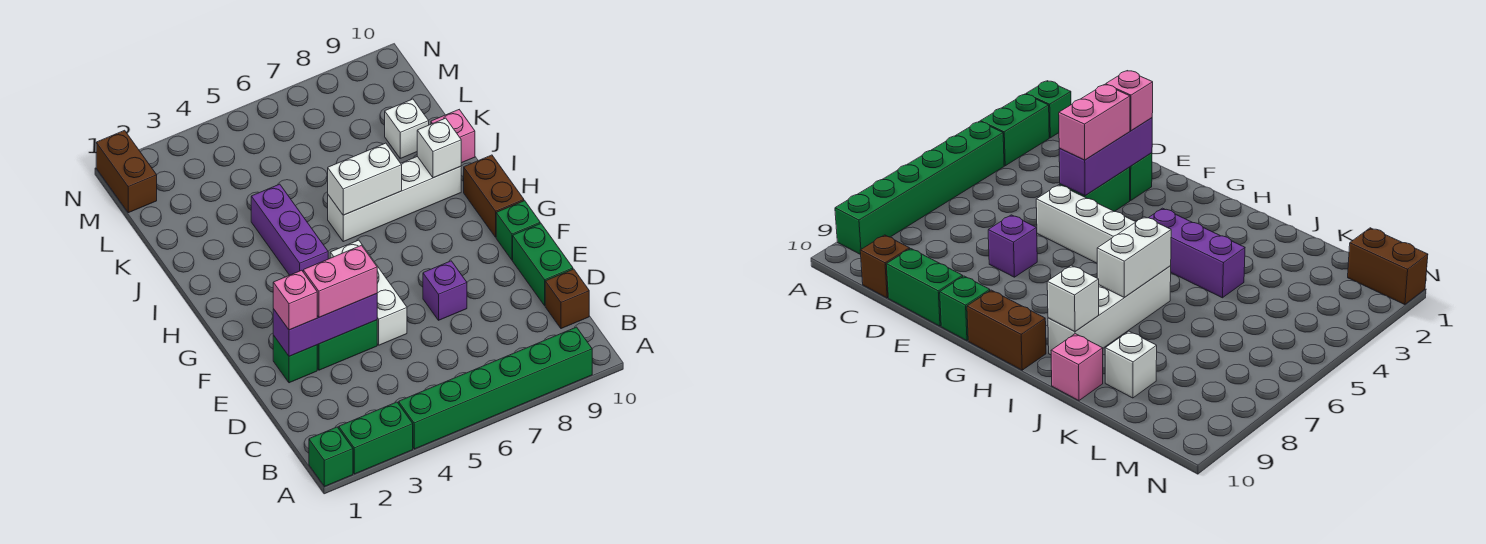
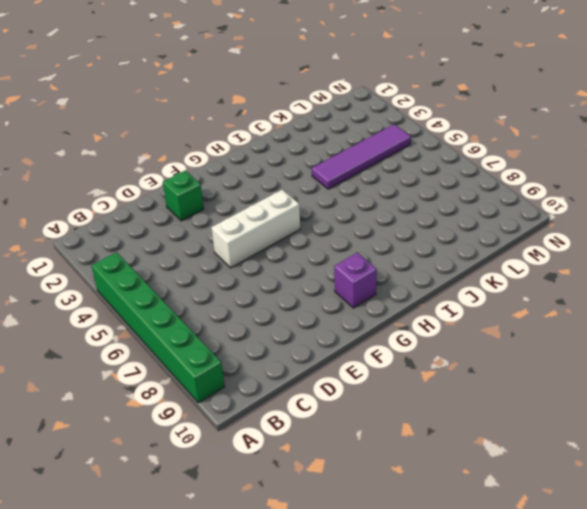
purple brick G9 level 1 -> purple brick E7 level 1
purple tile J4:M4 level 1 -> purple brick H4:J4 level 1
none -> green brick A1 level 1
none -> green brick A2:A3 level 1
none -> brown brick C10 level 1

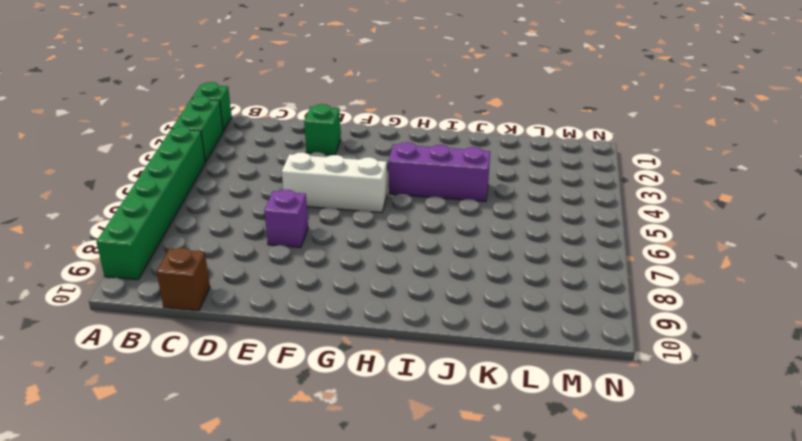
none -> green brick D10:E10 level 1
none -> green brick E3:E4 level 1
none -> green brick F10 level 1

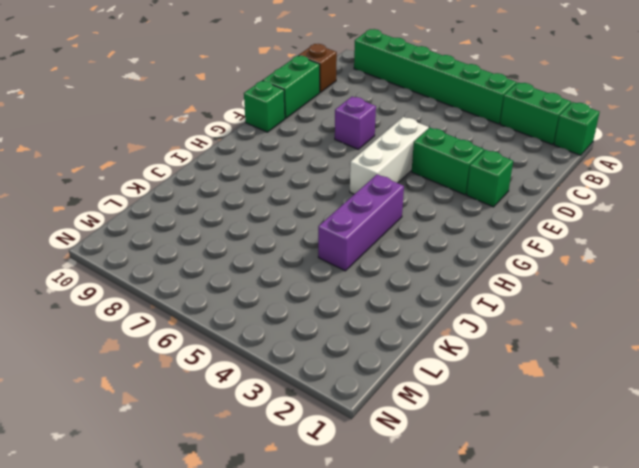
none -> brown brick G10:H10 level 1
none -> white brick I6:I9 level 1
none -> pink brick J10 level 1

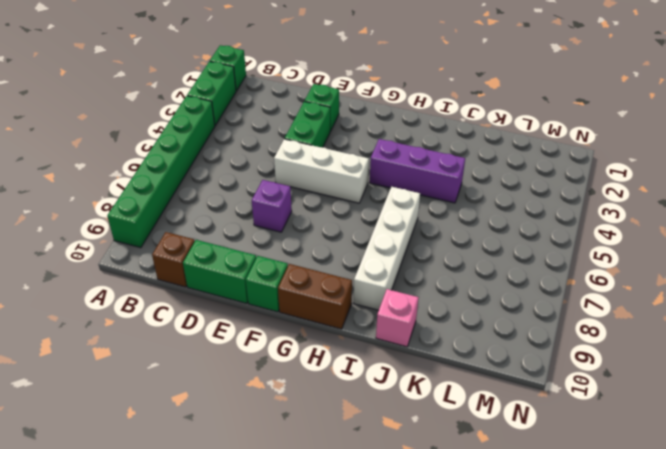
none -> white brick K9 level 1
none -> brown brick M1:N1 level 1
none -> purple brick E2:E4 level 2

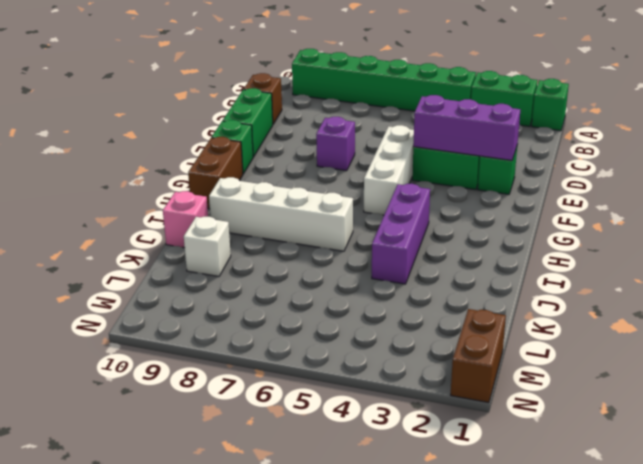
none -> white brick I6:I7 level 2
none -> white brick I9 level 2
none -> pink brick E2 level 3

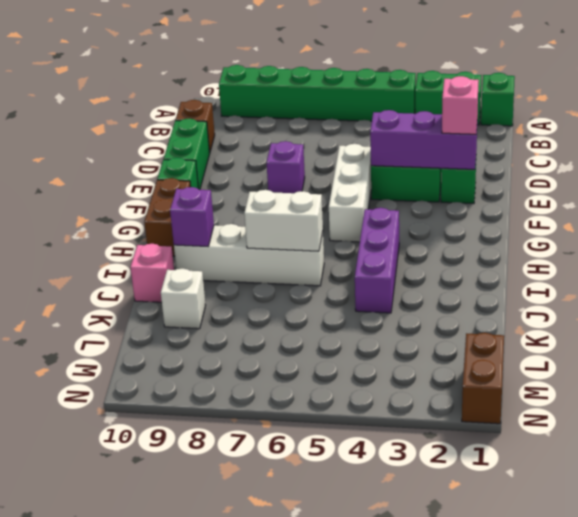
purple brick I9 level 2 -> white brick I9 level 2
none -> pink brick E3:E4 level 3

